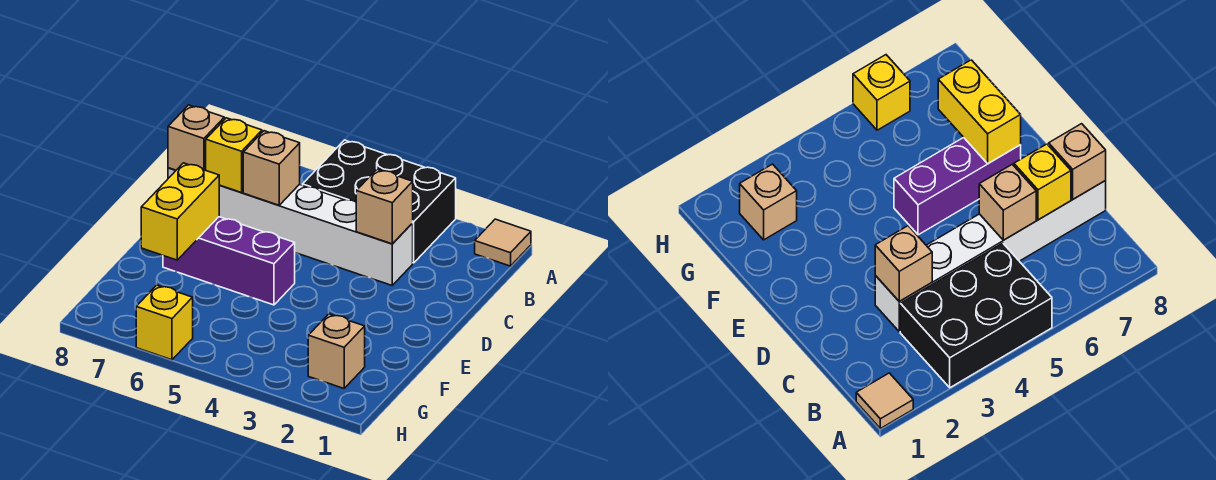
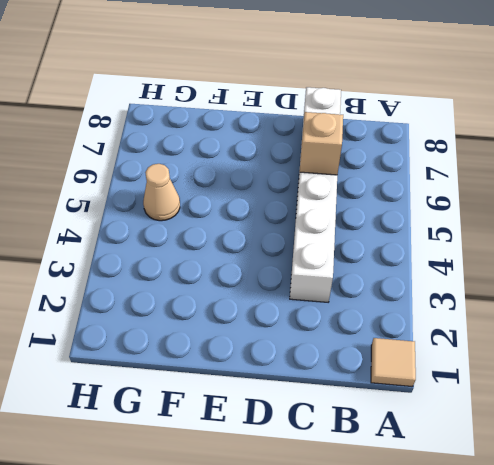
tan cone G5 level 1 -> none
none -> black brick A3:B5 level 1
none -> purple brick E5:E7 level 1

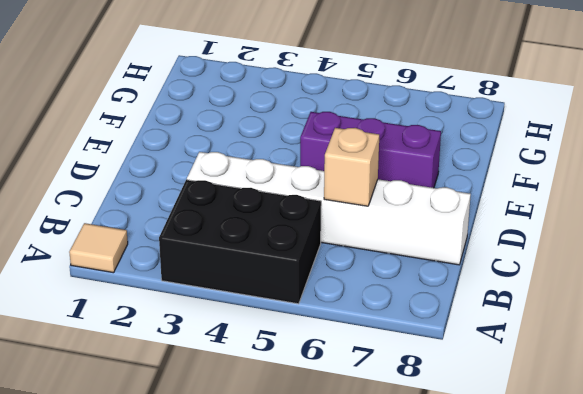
none -> tan brick G2 level 1
none -> yellow brick H6 level 1

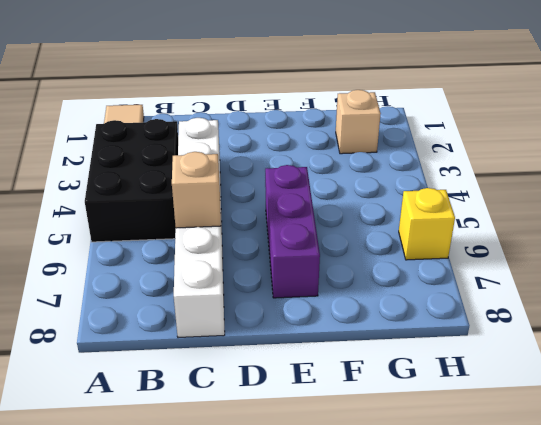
none -> tan brick C3 level 2
none -> yellow brick C7 level 2

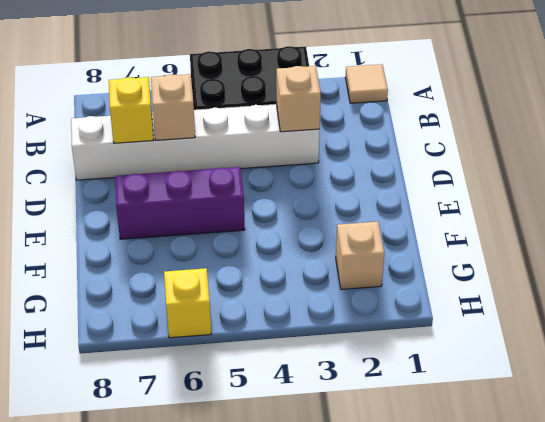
none -> tan brick C8 level 2
none -> yellow brick E7:F7 level 2

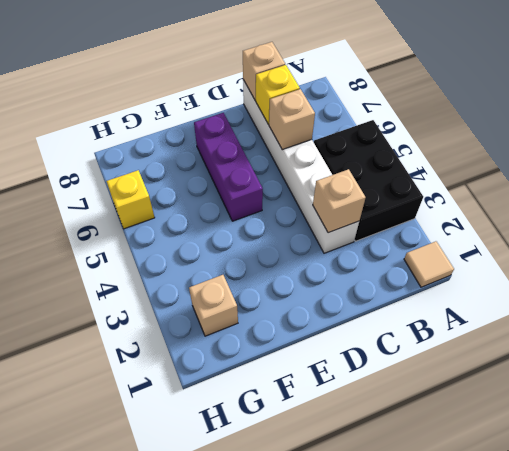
none -> yellow brick E7:F7 level 2

